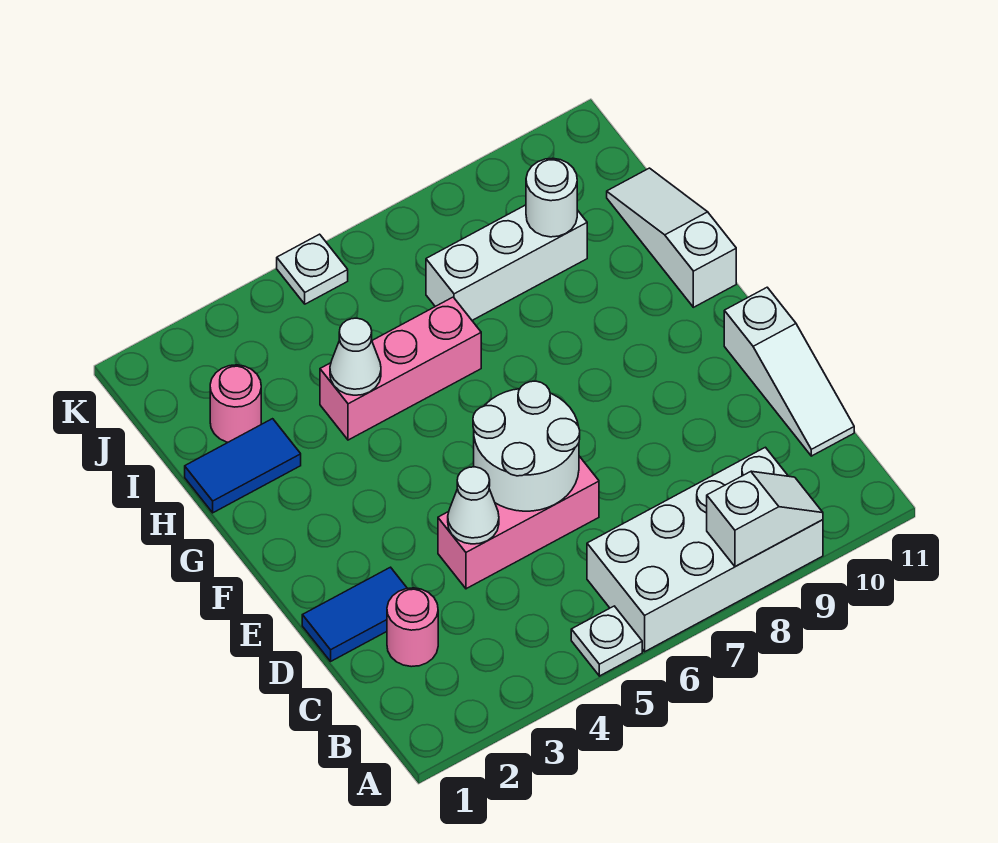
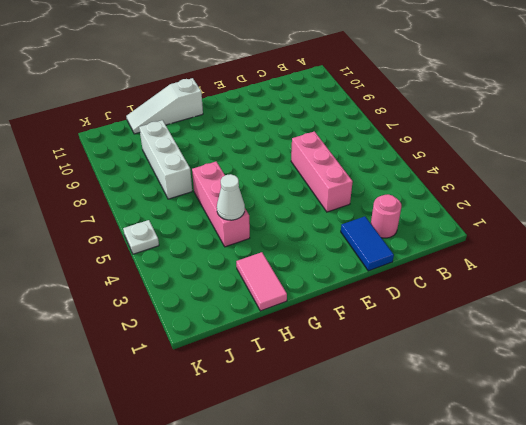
pink tile H1:H2 level 1 -> blue tile H1:H2 level 1
none -> white plate A5 level 1
none -> white brick A6:B9 level 1
none -> white slope C11:E11 level 1 top E

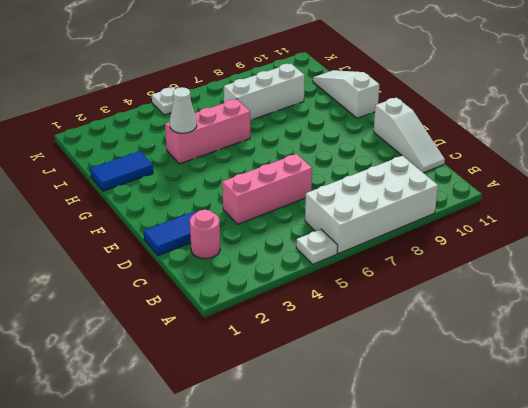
none -> pink round brick I2 level 1
none -> white slope A8:A9 level 2 top 8
none -> white cone D4 level 2

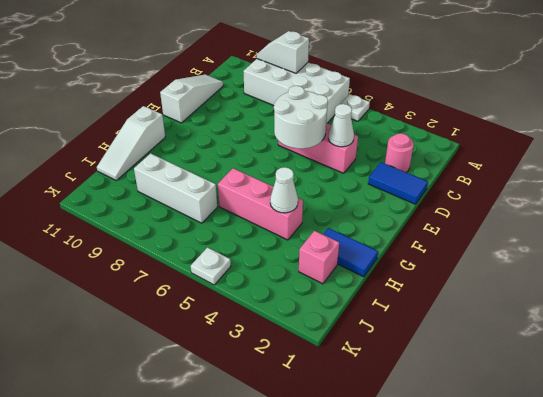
pink brick I2 level 1 -> pink round brick I2 level 1
none -> white round brick I9 level 2

